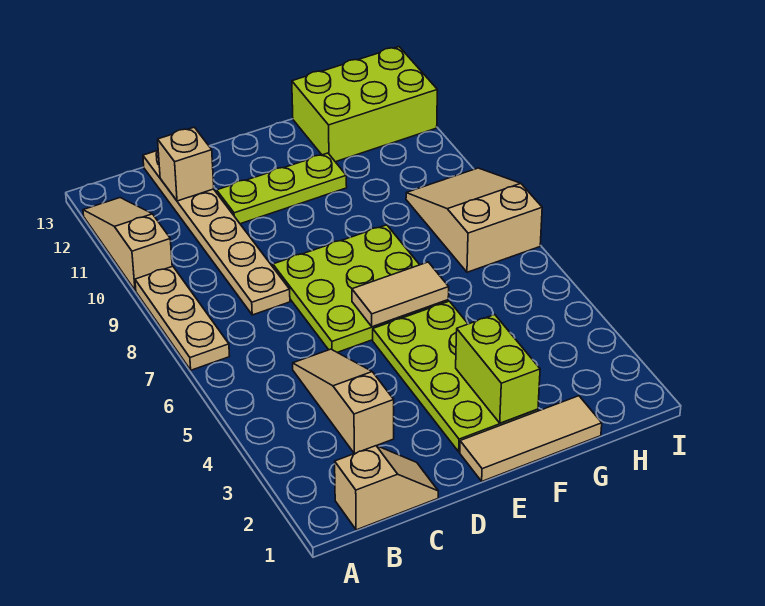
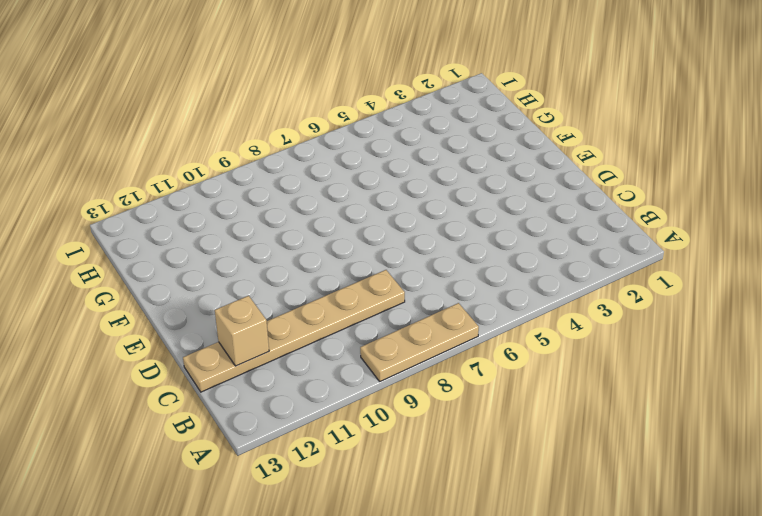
none -> tan slope A10:A12 level 1 top 10
none -> tan slope B1:C1 level 1 top B
none -> tan slope C3:C5 level 1 top 3

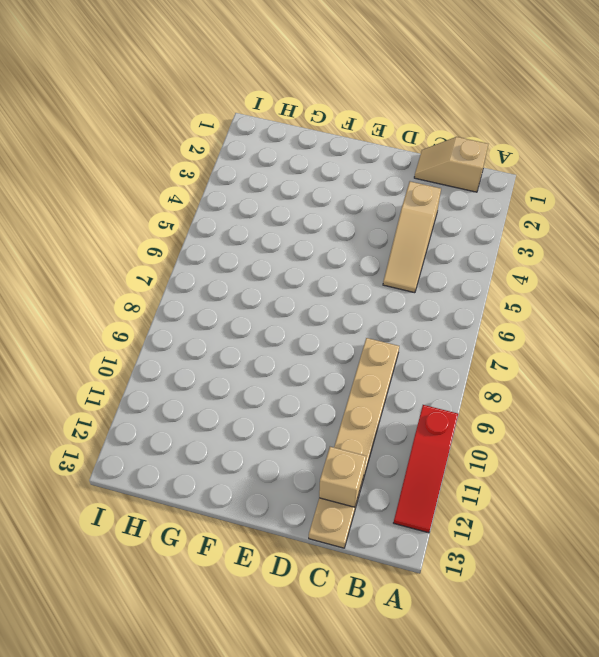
red slope A10:A12 level 1 top 10 -> tan slope A10:A12 level 1 top 10
none -> tan plate A7:A9 level 1
none -> lime plate D6:F8 level 1
none -> lime plate D11:F11 level 1

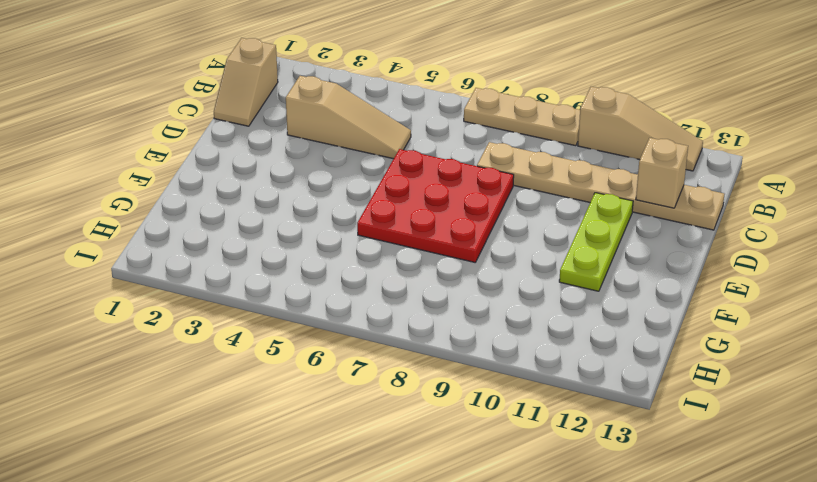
red plate D6:F8 level 1 -> lime plate D6:F8 level 1
none -> tan tile E1:G1 level 1
none -> lime plate E2:F5 level 1
none -> lime brick G12:I13 level 1

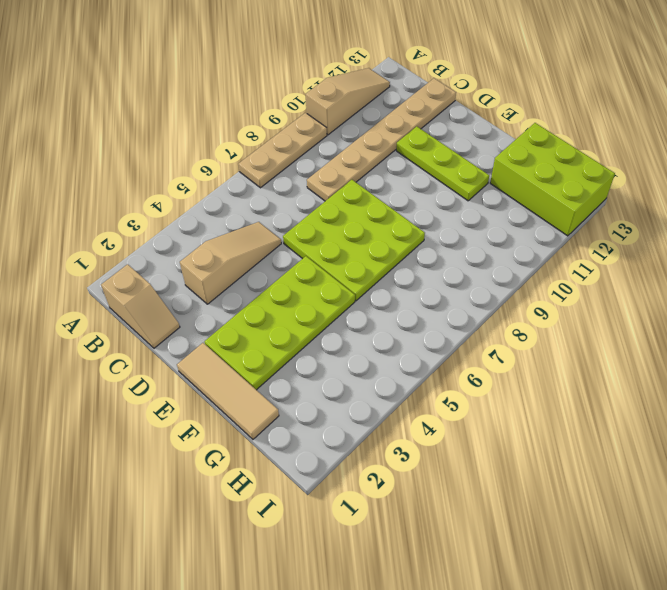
none -> tan slope H7:I9 level 1 top 7
none -> tan brick C12 level 2
none -> tan tile E6:F6 level 2

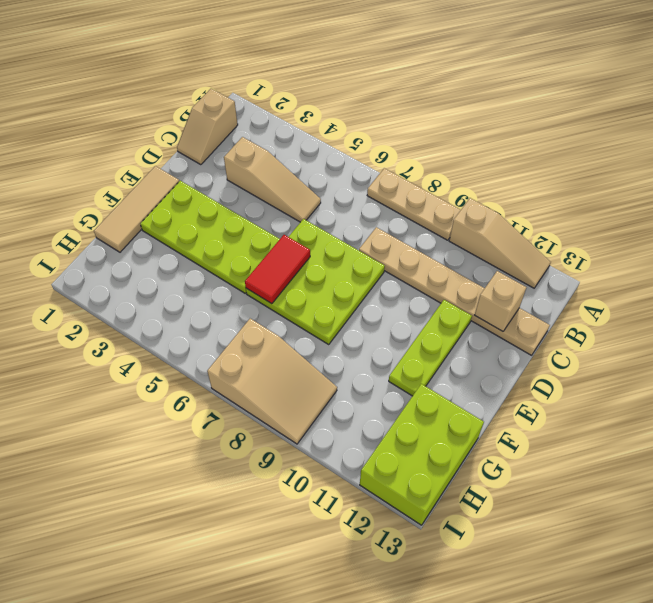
red tile E6:F6 level 2 -> tan tile E6:F6 level 2
none -> lime brick F2:F3 level 2

